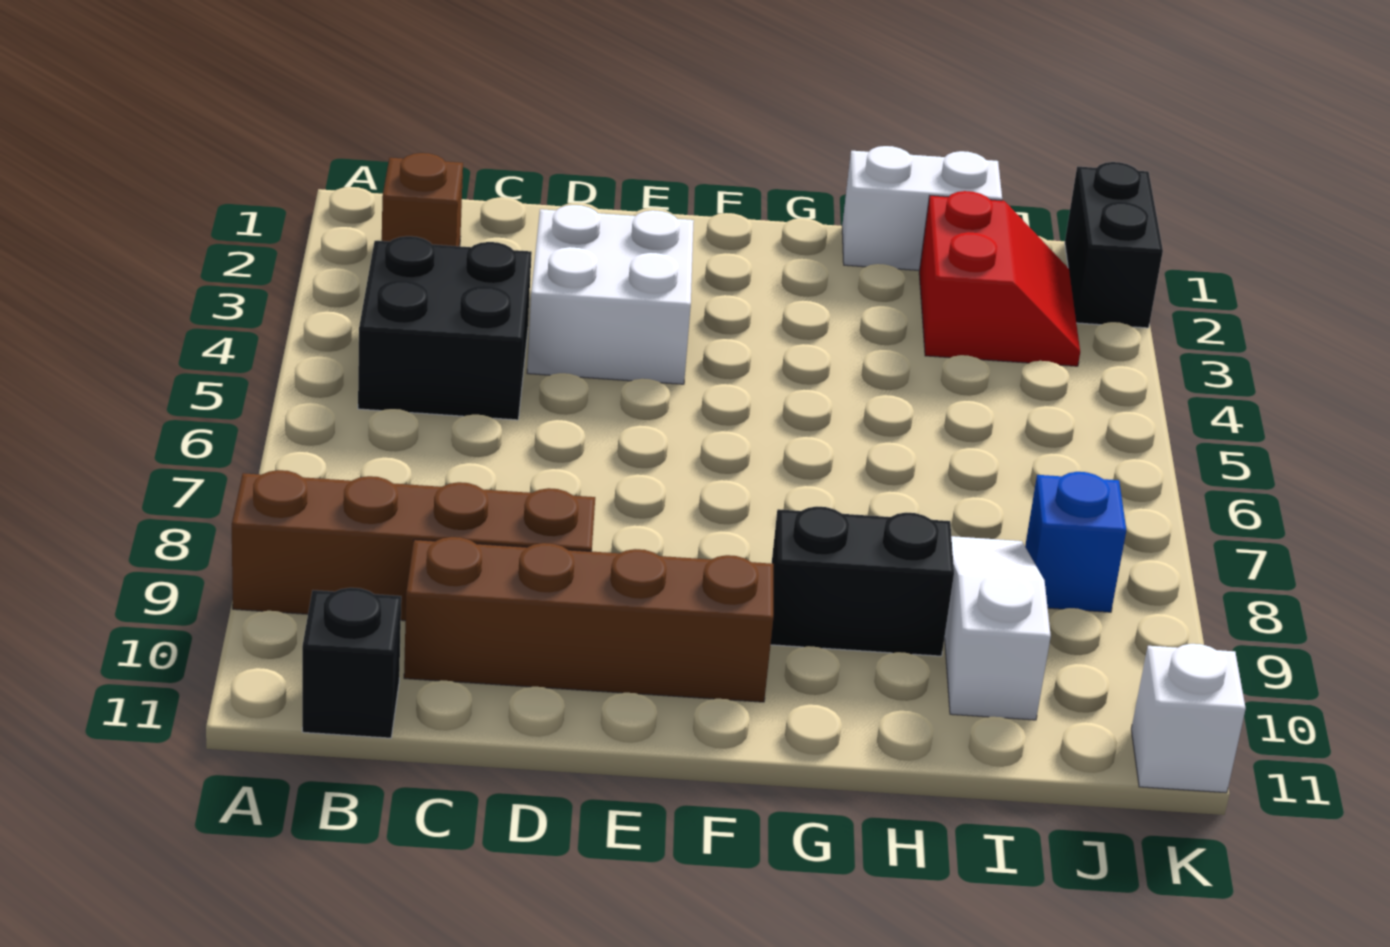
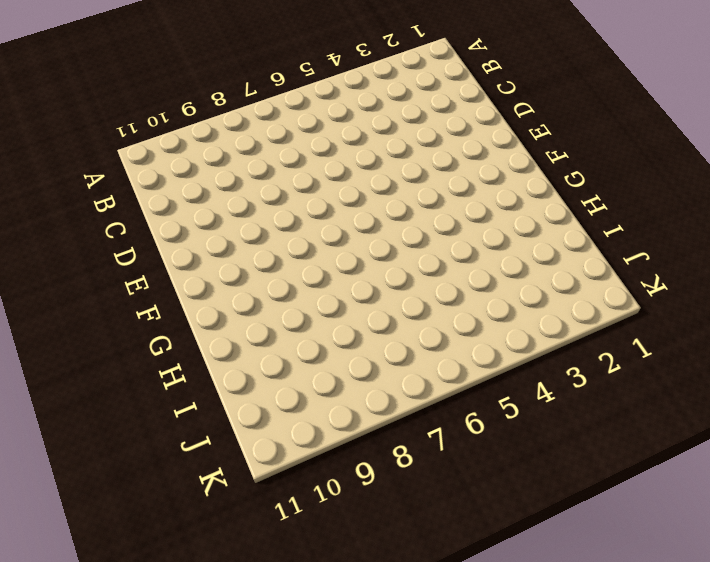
none -> brown brick A9:D9 level 1
none -> brown brick B2 level 1
none -> black brick B4:C5 level 1

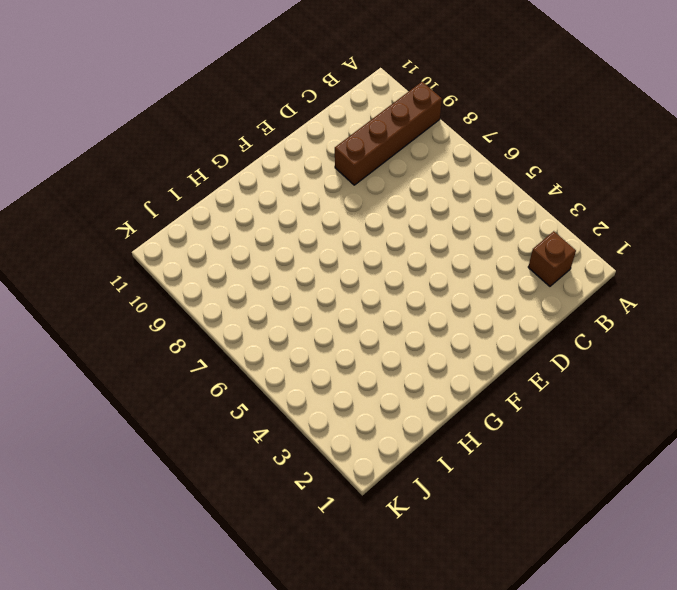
none -> black brick B4:C5 level 1
none -> black brick B11 level 1
none -> brown brick C10:F10 level 1

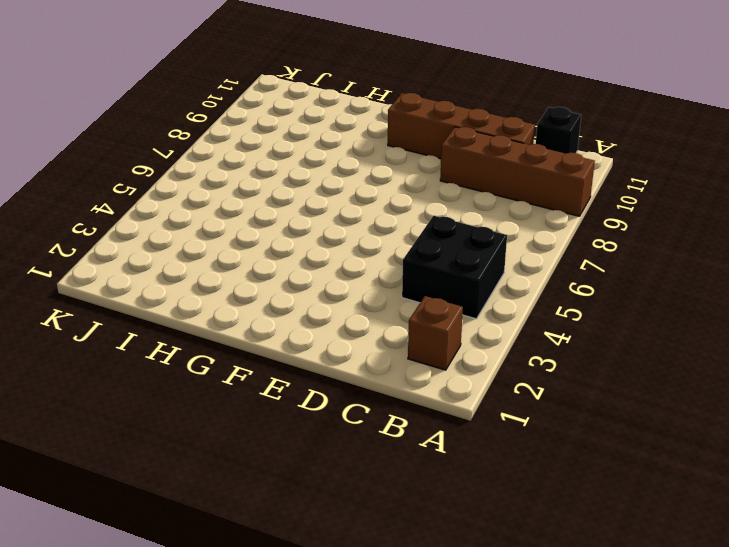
none -> white brick D3:E4 level 1
none -> black brick G9:H9 level 1
none -> white brick H1:I1 level 1

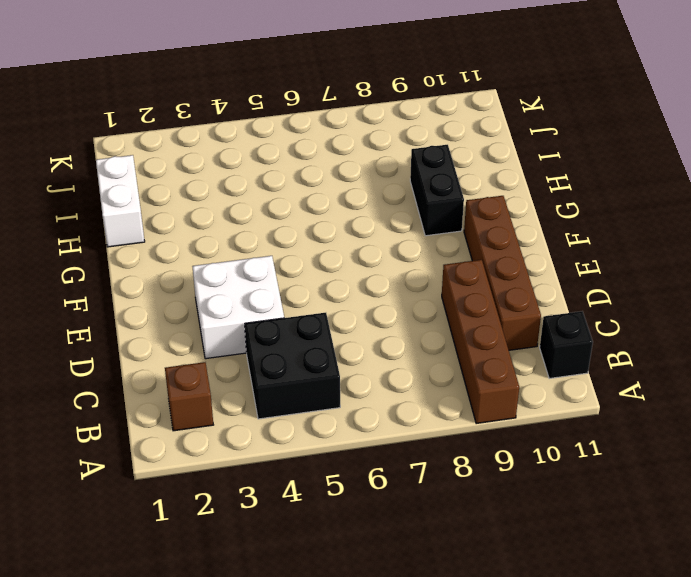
none -> red slope I2:J3 level 1 top I
none -> white slope I8:I10 level 1 top 10
none -> blue brick J8 level 1

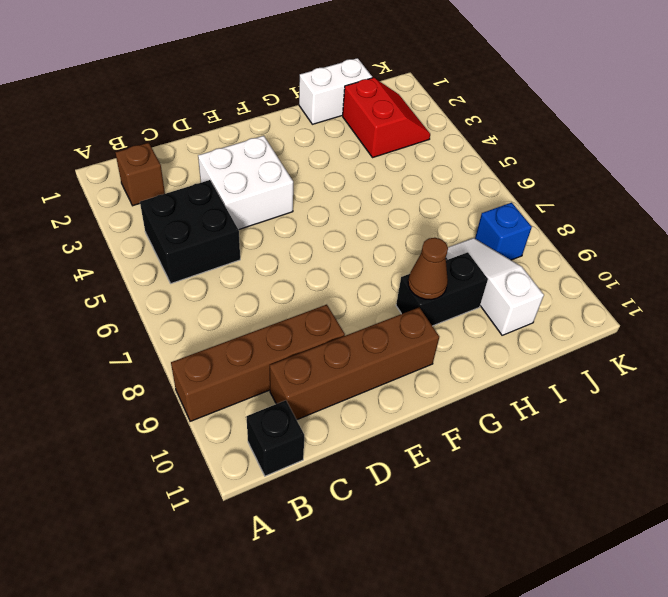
brown cone G9 level 2 -> none
none -> black brick K1:K2 level 1
none -> white brick K11 level 1

